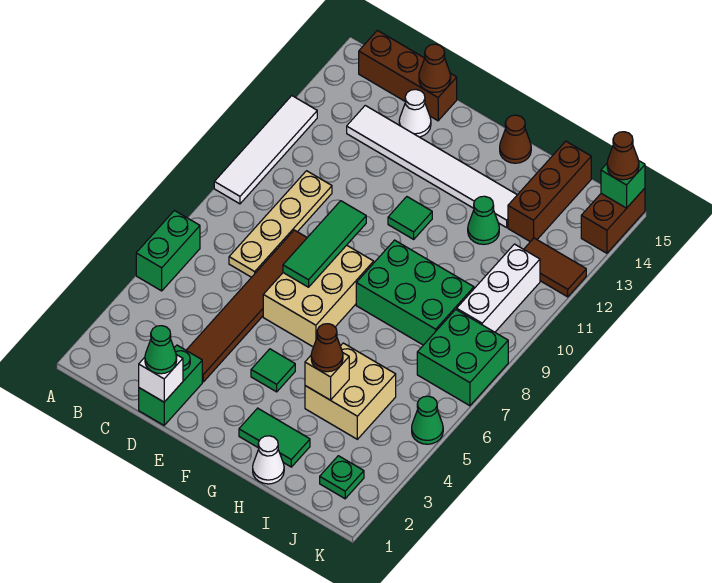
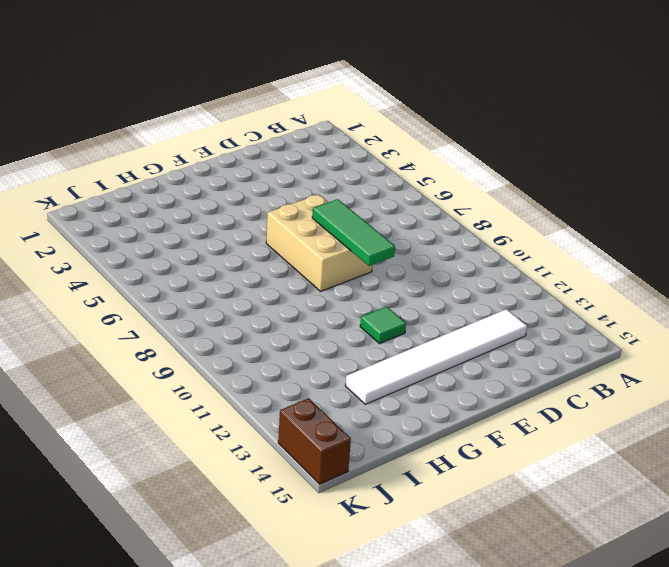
none -> green brick A5:A6 level 1
none -> white tile A9:A12 level 1
none -> brown brick B15:D15 level 1
none -> tan plate C7:C10 level 1

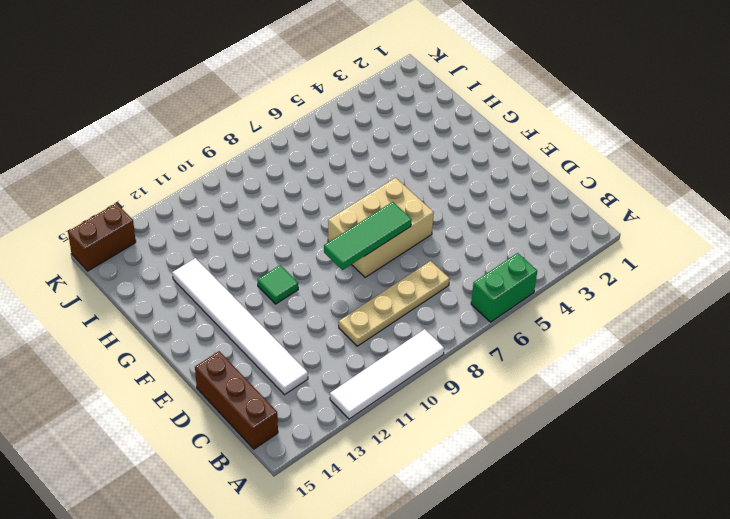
none -> green brick D1:D2 level 1
none -> brown tile D3:D8 level 1
none -> white cone D14 level 1
none -> green tile F4 level 1

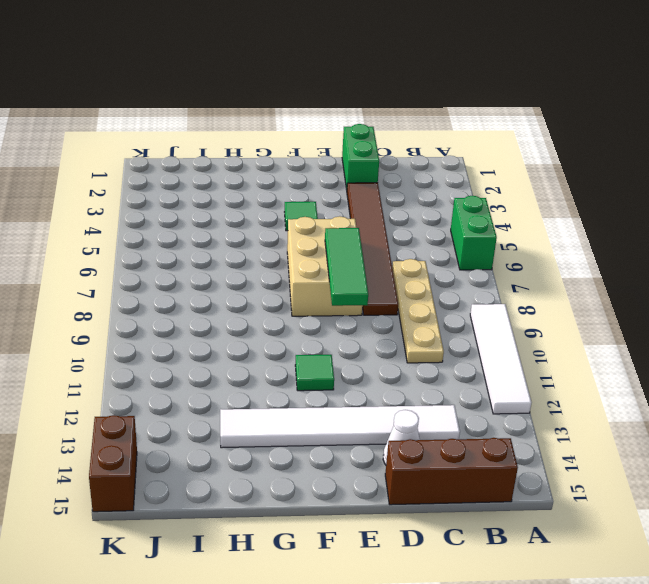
none -> green tile G2:H2 level 1
none -> green brick G8:I9 level 1
none -> brown cone G15 level 1
none -> white cone H1 level 1

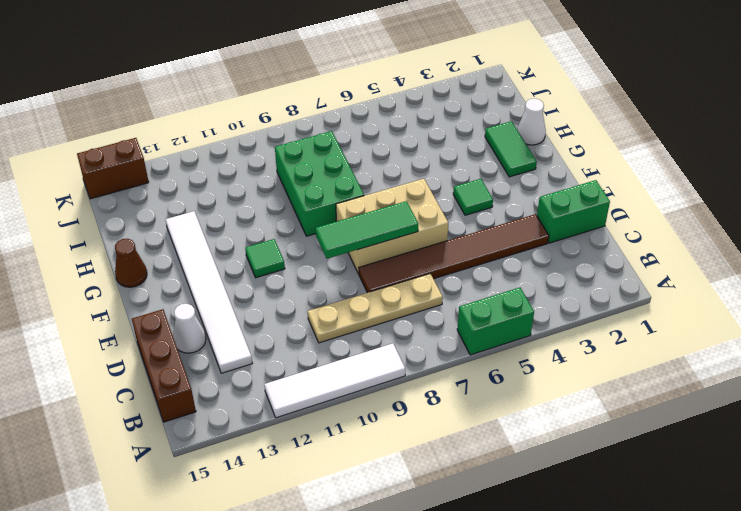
none -> tan brick H4:I5 level 1
none -> green cone H12 level 1
none -> brown brick I13:I15 level 1
none -> green plate J2 level 1

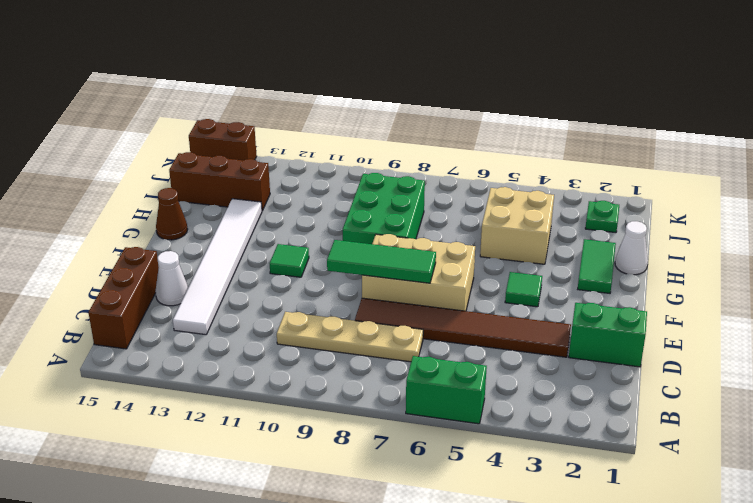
none -> white tile A9:A12 level 1
none -> green cone H12 level 1
none -> green brick J7:K8 level 1
none -> white brick J9:J11 level 1

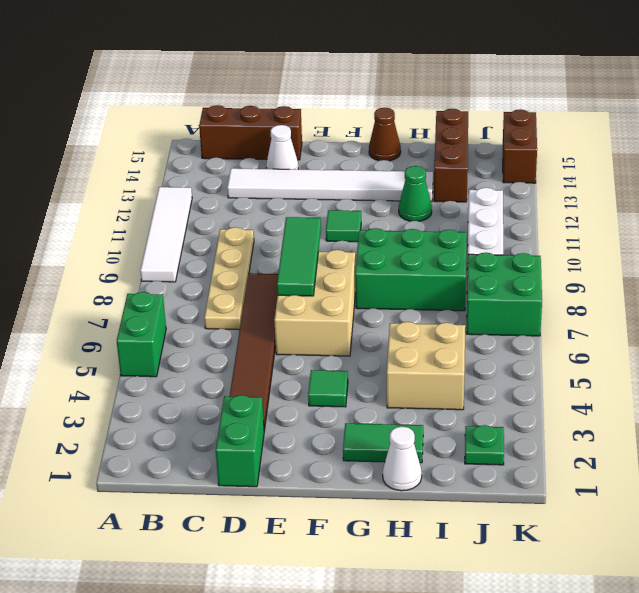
none -> brown tile J12:K12 level 1
none -> green cone K5 level 1
none -> white brick D1 level 2
none -> brown cone D15 level 2

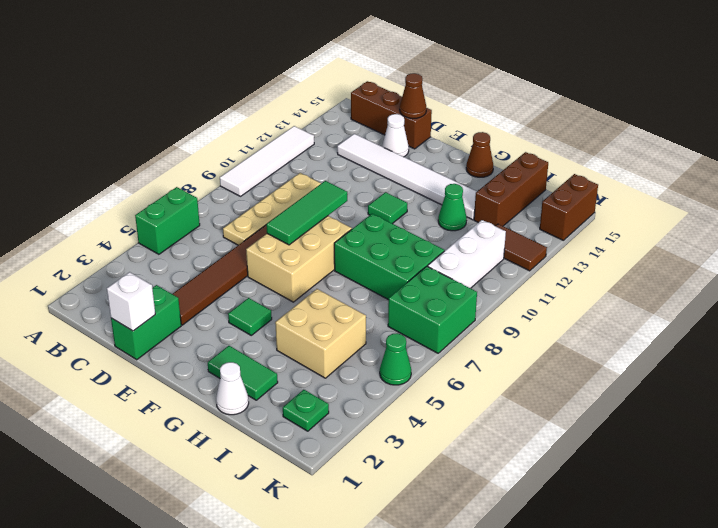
none -> tan brick H4 level 2
none -> green brick K15 level 2
none -> green cone D1 level 3
none -> brown cone H4 level 3

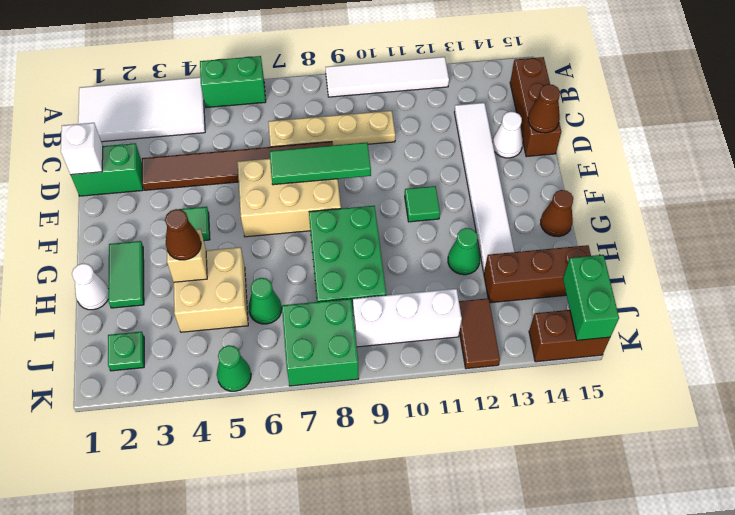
white tile A1:B4 level 1 -> none
green cone I6 level 1 -> green cone D1 level 3
green brick J15:K15 level 2 -> green brick K15 level 2
none -> brown cone K15 level 3

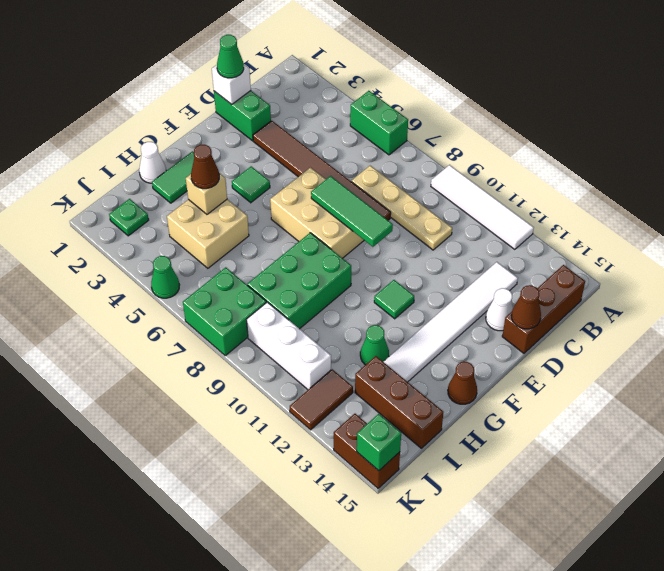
none -> brown cone K15 level 3

